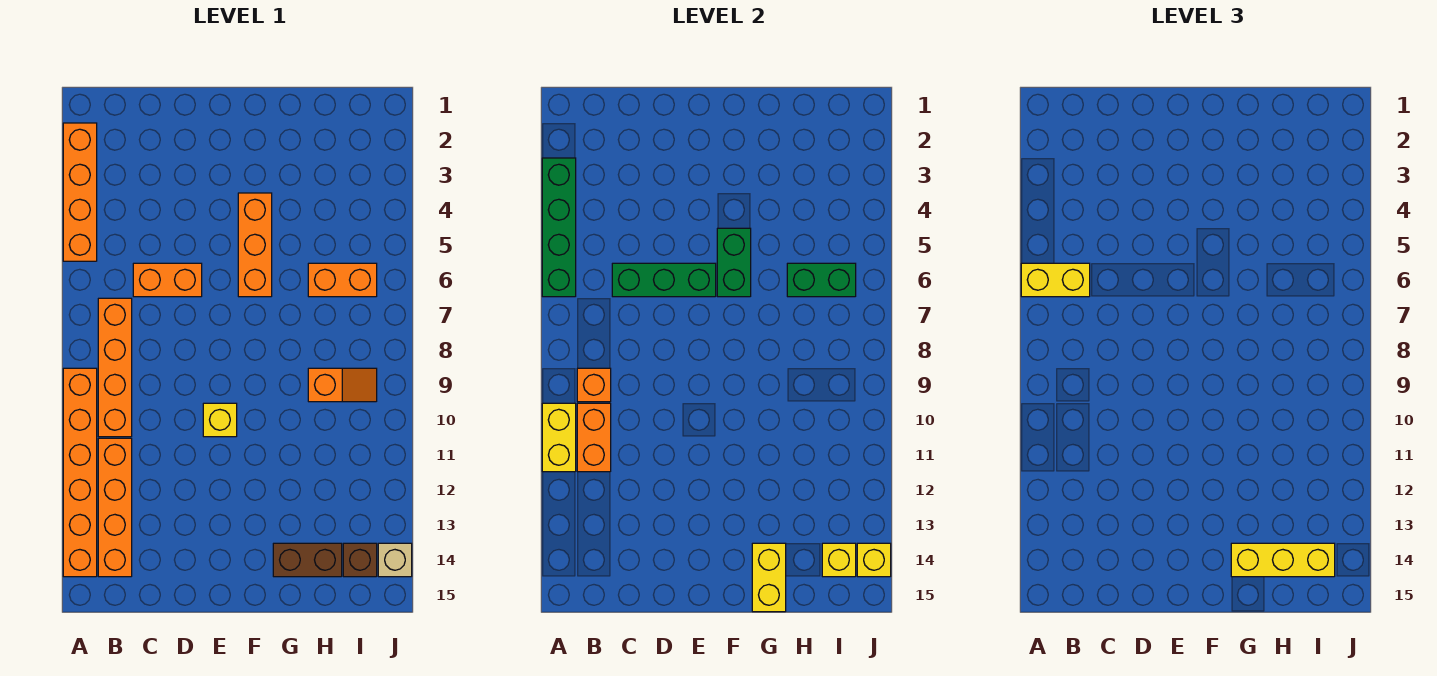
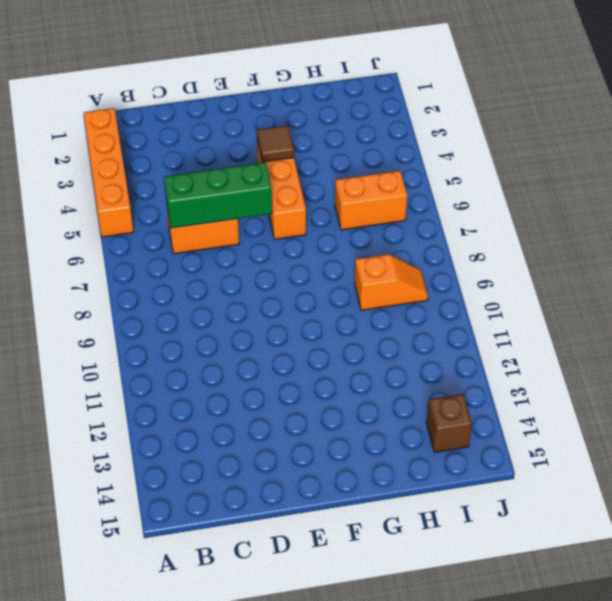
brown tile F4 level 2 -> none
none -> orange brick A9:A14 level 1
none -> orange brick B7:B10 level 1
none -> orange brick B11:B14 level 1

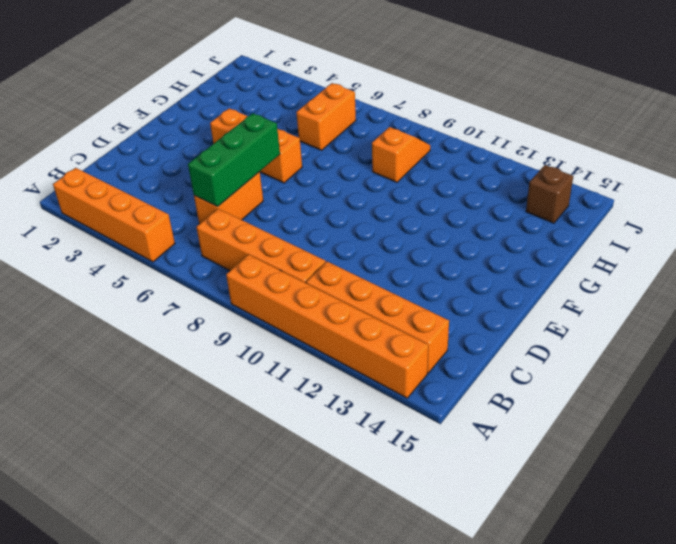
none -> yellow brick E10 level 1
none -> brown brick G14:H14 level 1
none -> tan brick J14 level 1

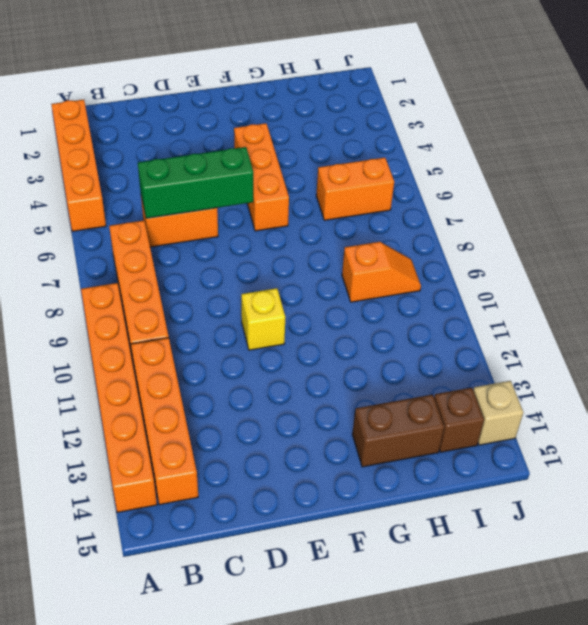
none -> green brick A3:A6 level 2
none -> yellow brick A10:A11 level 2
none -> orange brick B9 level 2

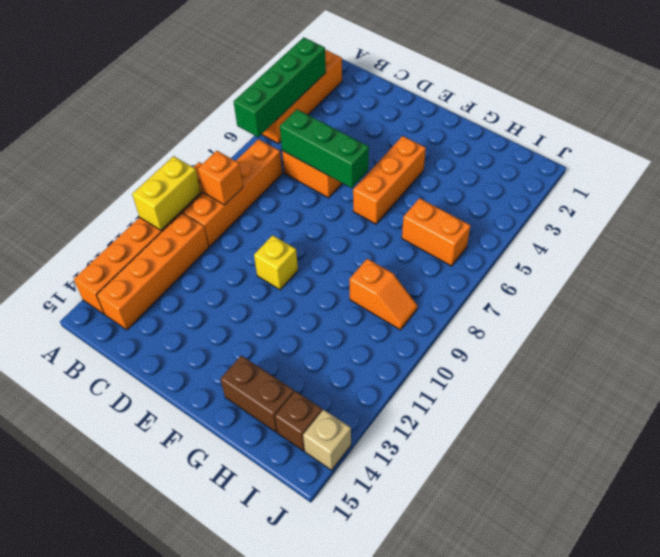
none -> orange brick B10:B11 level 2
none -> green brick F5:F6 level 2
none -> yellow brick G14:G15 level 2

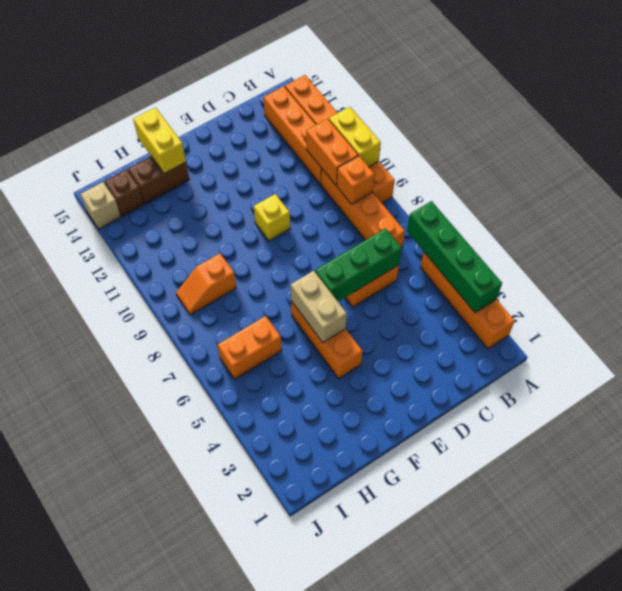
tan brick F5:F6 level 2 -> green brick F5:F6 level 2
none -> green brick H6:I6 level 2
none -> yellow brick I14 level 2
none -> yellow brick J14 level 2

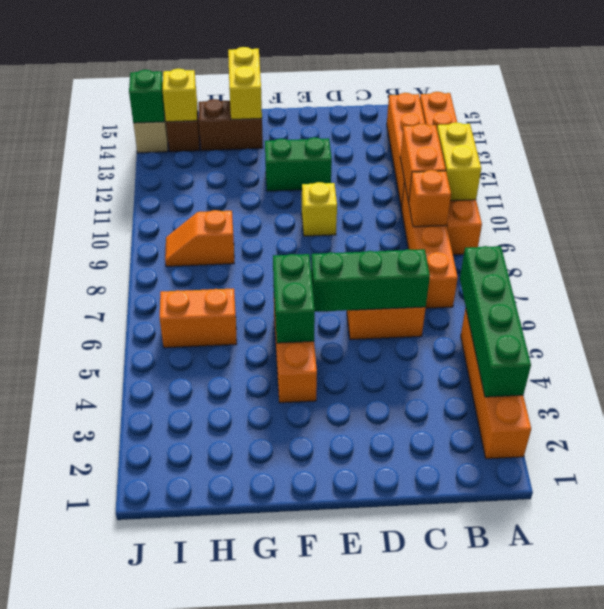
green brick E12:F12 level 1 -> green brick H6:I6 level 2
green brick J14 level 2 -> yellow brick J14 level 2
none -> yellow brick A6:B6 level 3
none -> yellow brick G14:I14 level 3

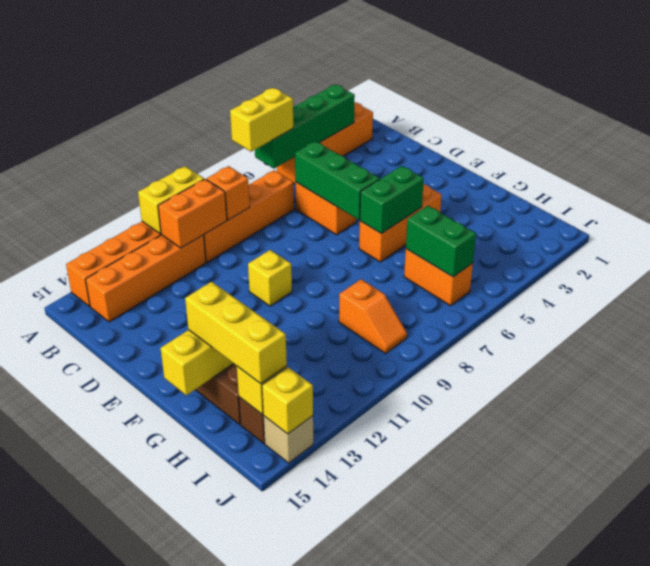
yellow brick A6:A7 level 3 -> yellow brick A6:B6 level 3

